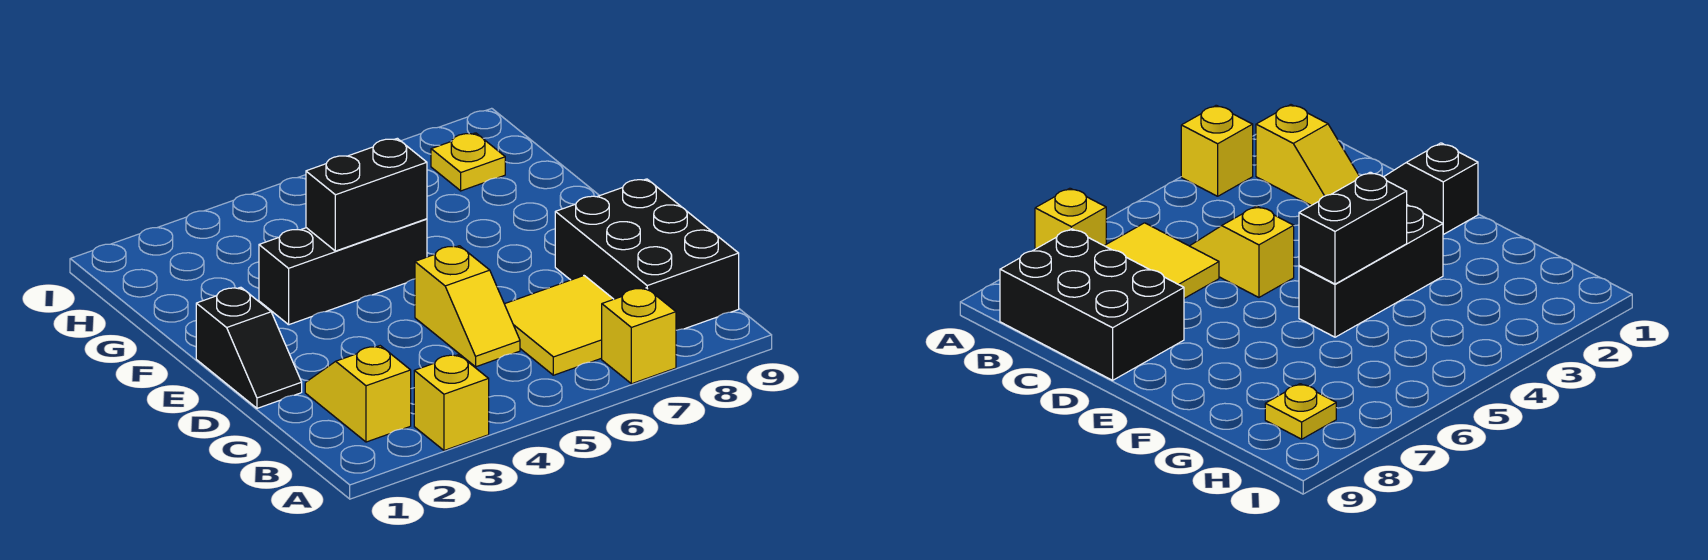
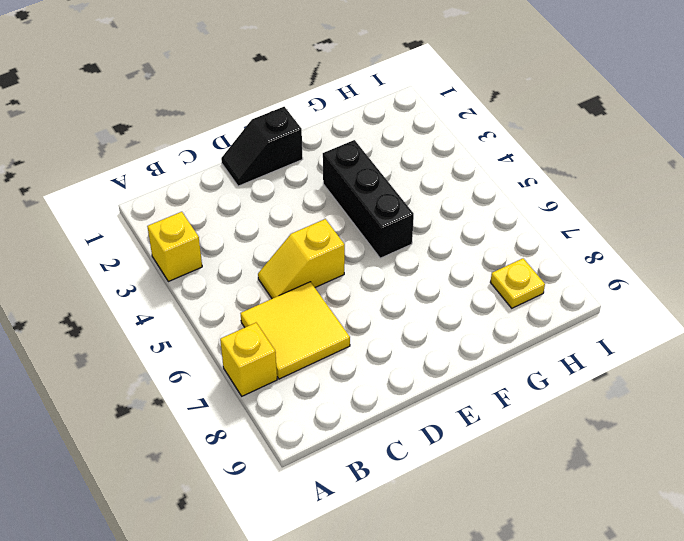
none -> yellow slope B2:C2 level 1 top B
none -> black brick B8:D9 level 1

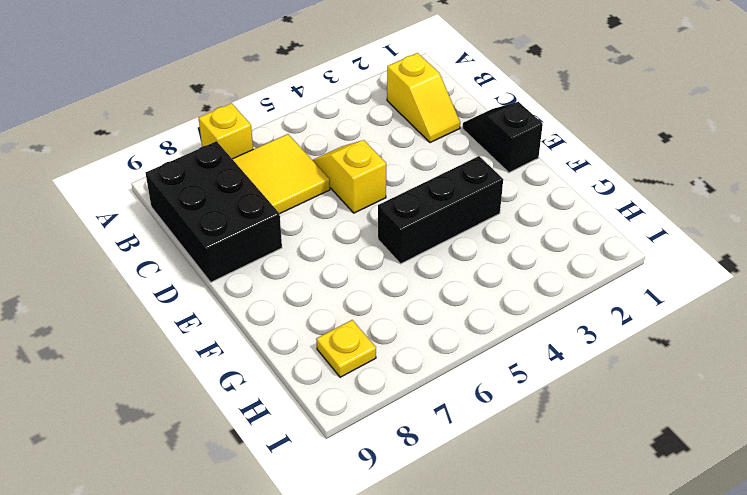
none -> yellow brick A3 level 1
none -> black brick F4:F5 level 2

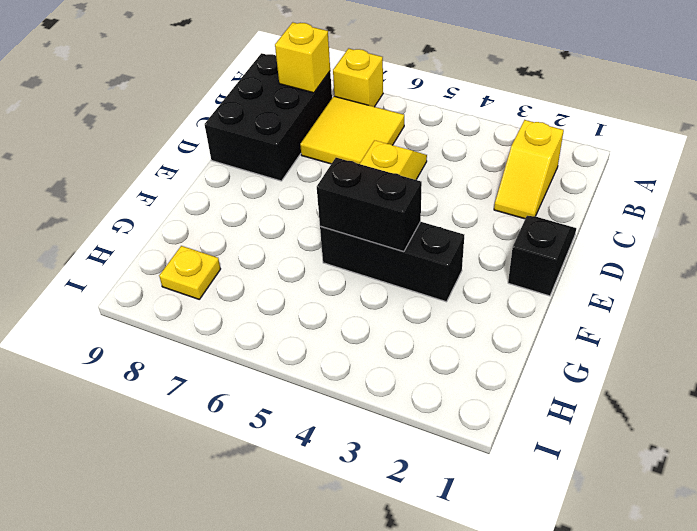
yellow brick B8 level 2 -> yellow brick A3 level 1

